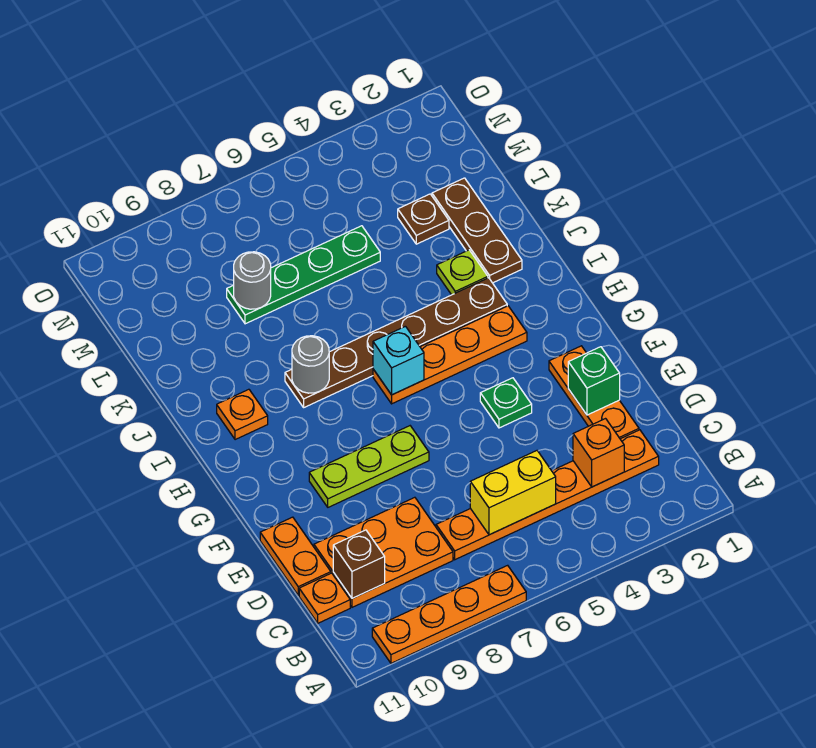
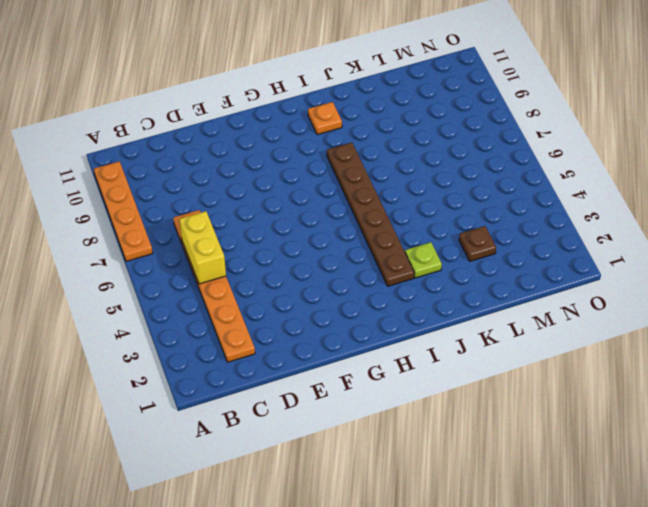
none -> orange plate C8:D10 level 1
none -> orange plate C11 level 1
none -> orange plate D2:F2 level 1

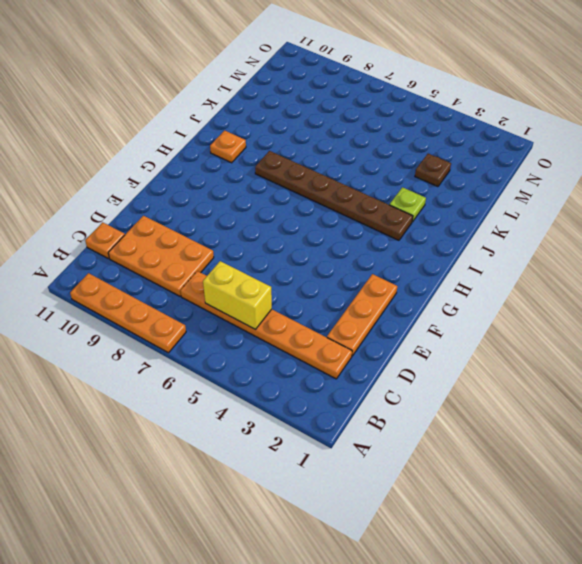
none -> orange plate D11:E11 level 1
none -> green plate F4 level 1
none -> lime plate F7:F9 level 1

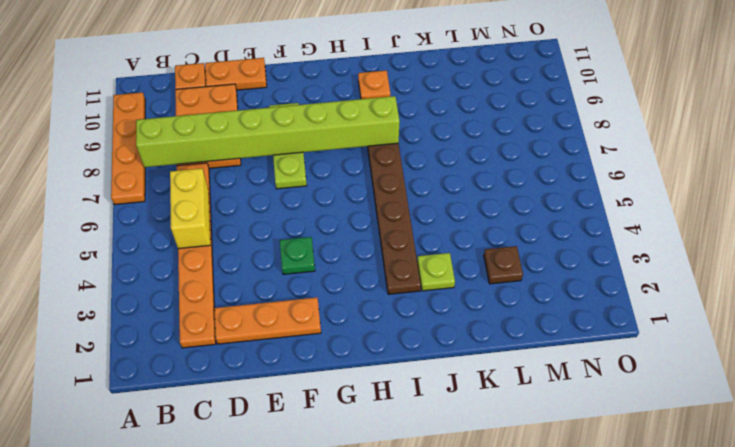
lime brick B8:I8 level 2 -> grey round brick I8 level 2
none -> orange plate H3:H6 level 1
none -> brown plate J2:L2 level 1
none -> green plate L5:L8 level 1

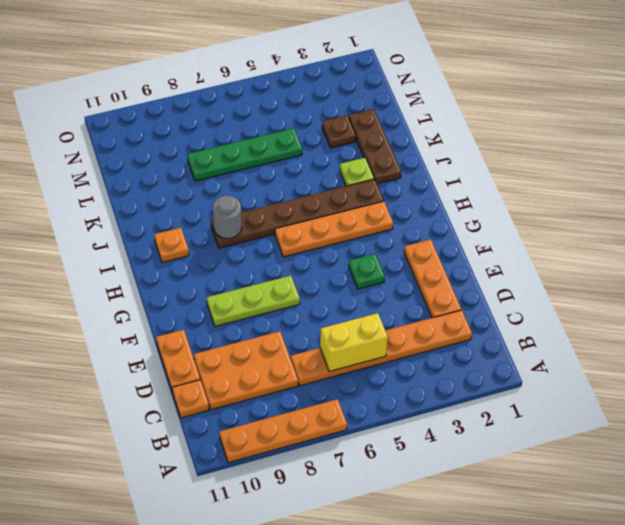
none -> orange brick C3 level 2
none -> brown brick C10 level 2
none -> green brick E2 level 2

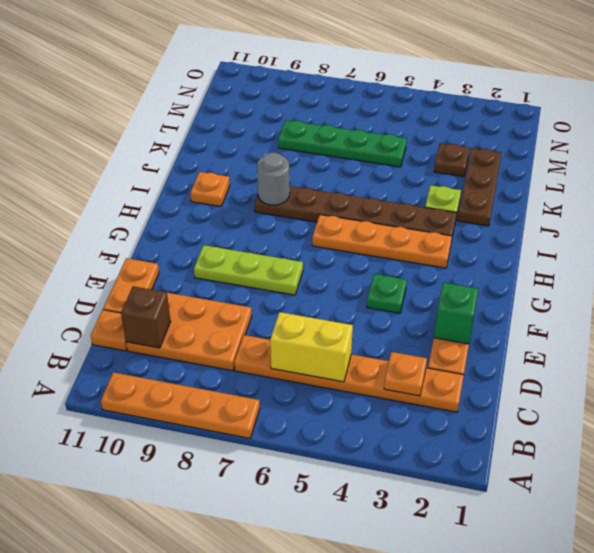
orange plate C3 level 2 -> orange brick C3 level 2
none -> cyan brick H6 level 2
none -> grey round brick L8 level 2

